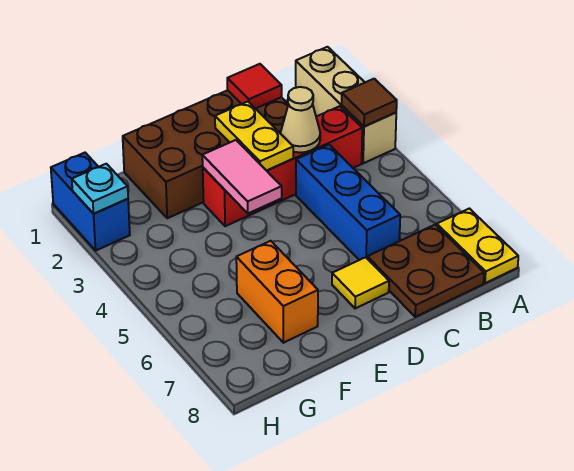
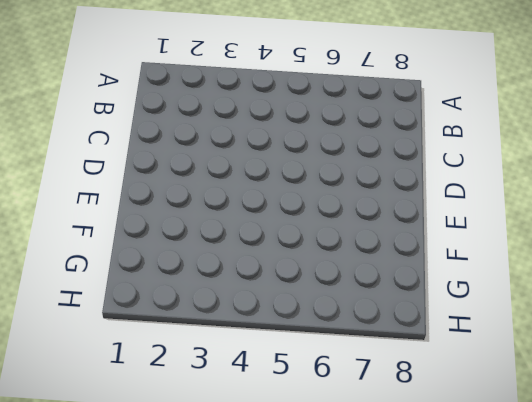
none -> tan brick A1:A3 level 1
none -> yellow plate A7:A8 level 1
none -> red brick B3:E3 level 1

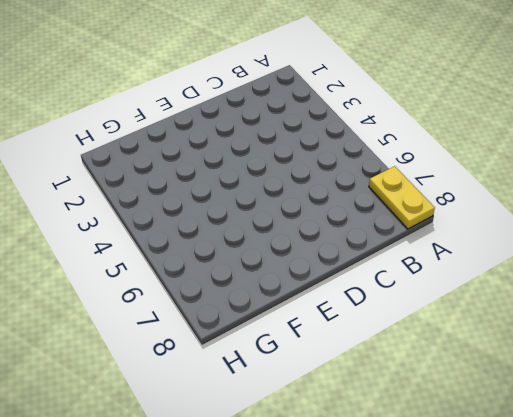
none -> tan brick A1:A3 level 1
none -> red brick B3:E3 level 1
none -> brown plate B7:C8 level 1

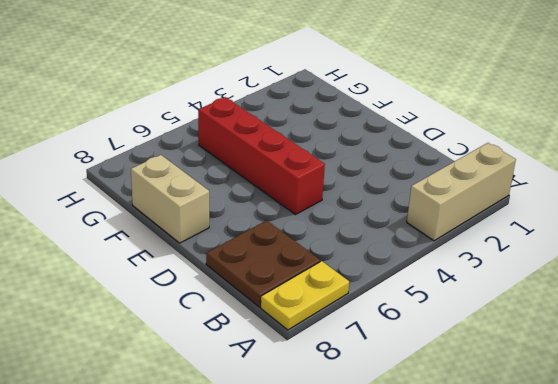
red brick D5:G5 level 1 -> red brick B3:E3 level 1
tan brick E8:F8 level 1 -> none
none -> brown brick C1:F2 level 1
none -> blue brick C4:C6 level 1
none -> yellow tile D7 level 1

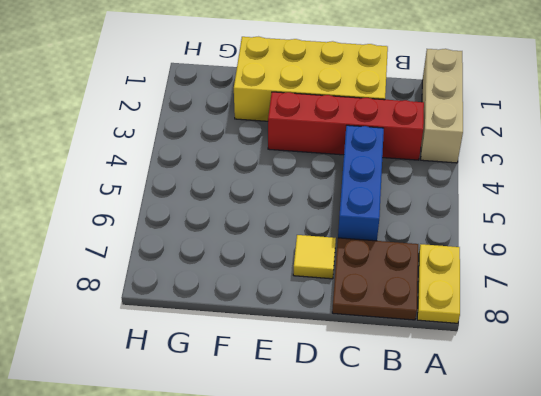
yellow brick C1:F2 level 1 -> brown brick C1:F2 level 1
none -> orange brick F6:F7 level 1
none -> blue brick H1:H2 level 1
none -> brown tile A3 level 2

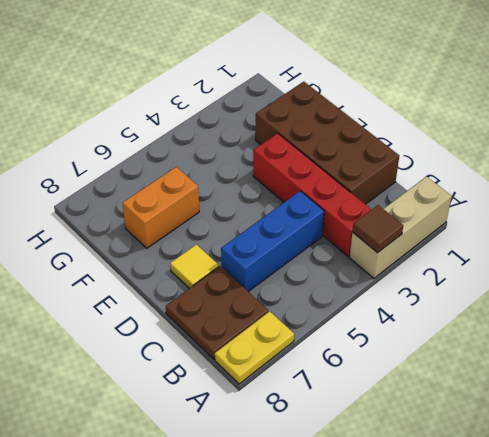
none -> blue brick H1:H2 level 1
none -> red tile C1 level 2
none -> tan cone C3 level 2

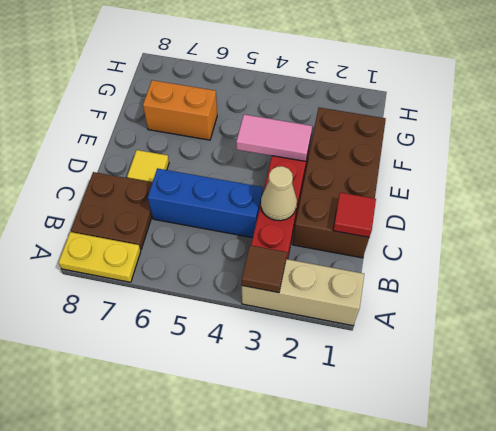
none -> blue brick H1:H2 level 1
none -> yellow plate D2:D3 level 2
none -> cyan plate H2 level 2

